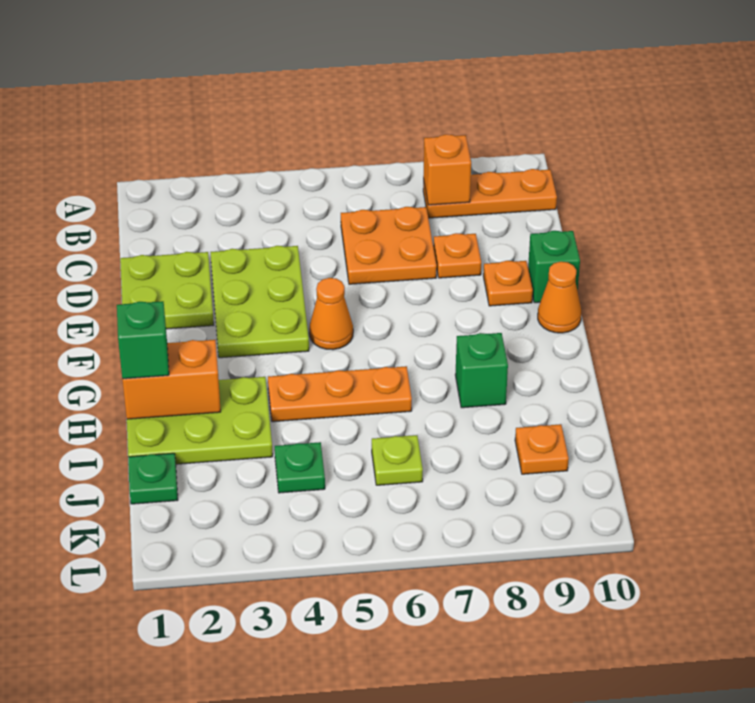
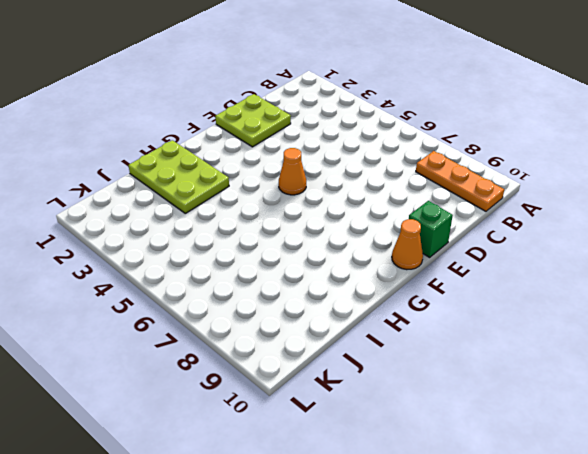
none -> orange plate C6:D7 level 1
none -> lime plate D3:F4 level 1
none -> orange plate D8 level 1

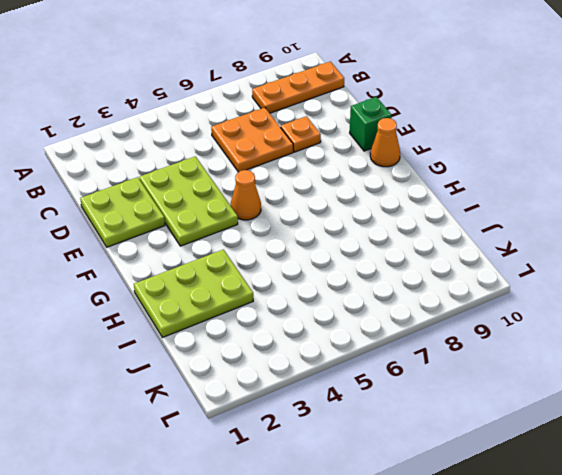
none -> orange plate E9 level 1
none -> orange plate H4:H6 level 1
none -> green brick H8 level 1

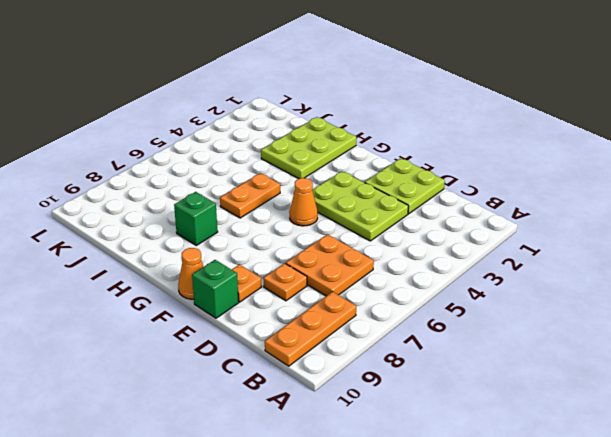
orange plate H5:H6 level 1 -> orange plate H4:H6 level 1
none -> green plate J1 level 1
none -> green plate J4 level 1
none -> lime plate J6 level 1

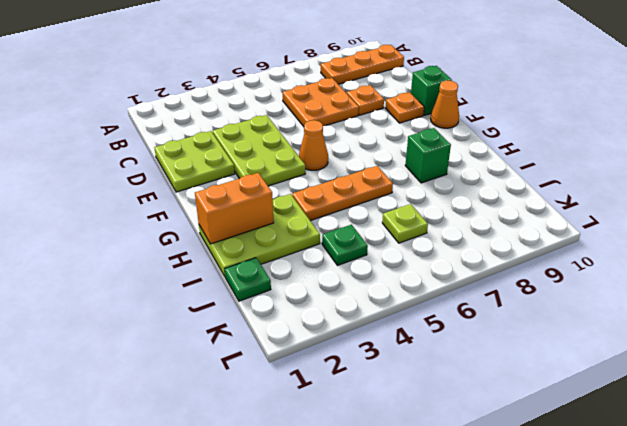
none -> orange plate J9 level 1
none -> orange brick B8 level 2
none -> green brick H1 level 3

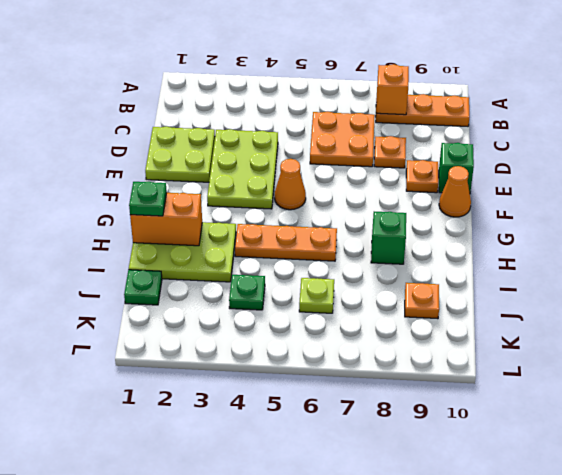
green plate H1 level 3 -> green brick H1 level 3

